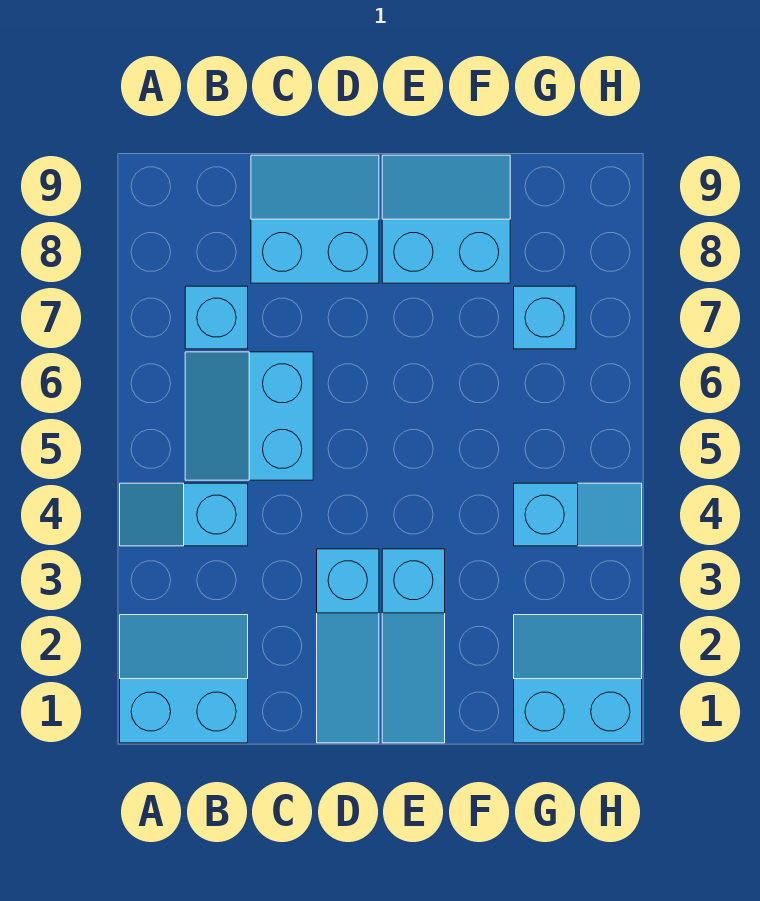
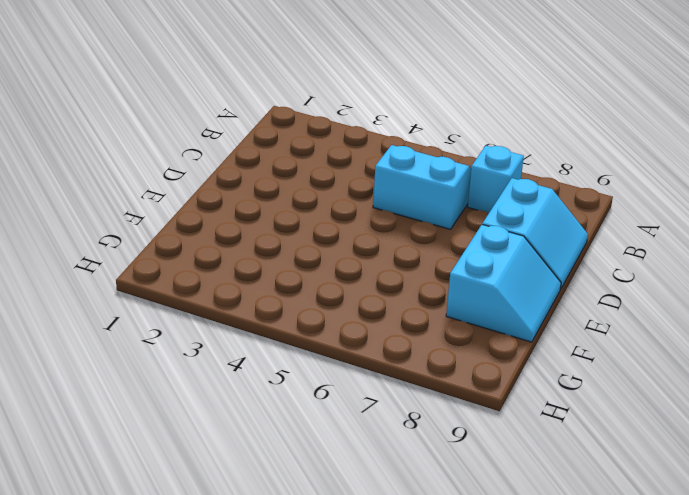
none -> cyan slope A1:B2 level 1 top 1
none -> cyan slope A4:B4 level 1 top B

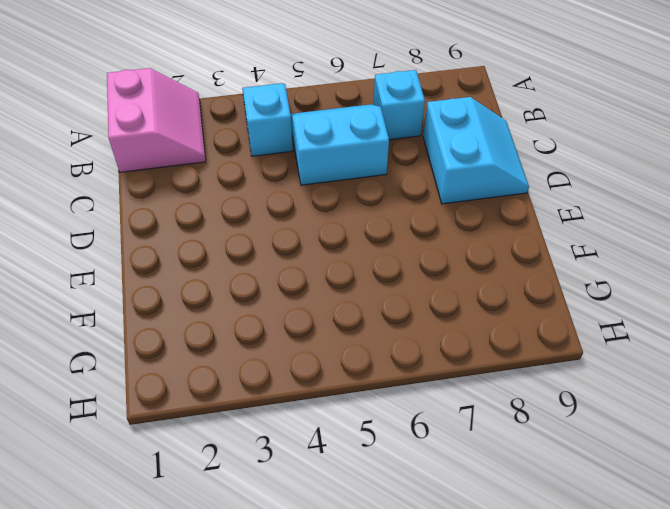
pink slope A1:B2 level 1 top 1 -> cyan slope A1:B2 level 1 top 1
none -> cyan slope D1:D3 level 1 top 3
none -> cyan slope E1:E3 level 1 top 3

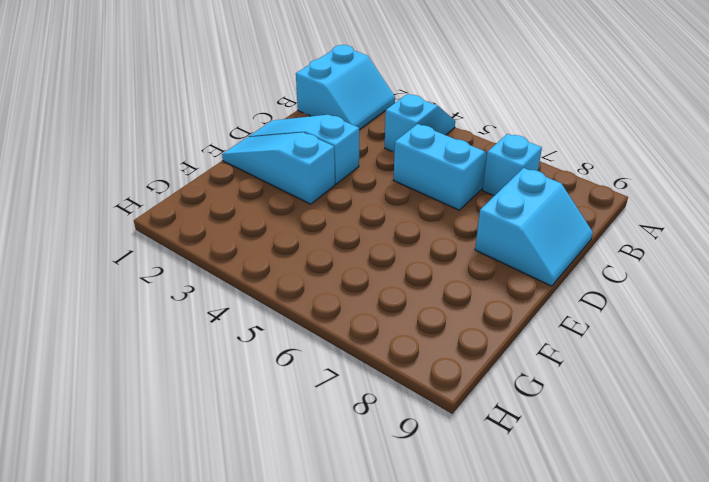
none -> cyan slope E8:F9 level 1 top 8
none -> cyan slope G1:H2 level 1 top 1

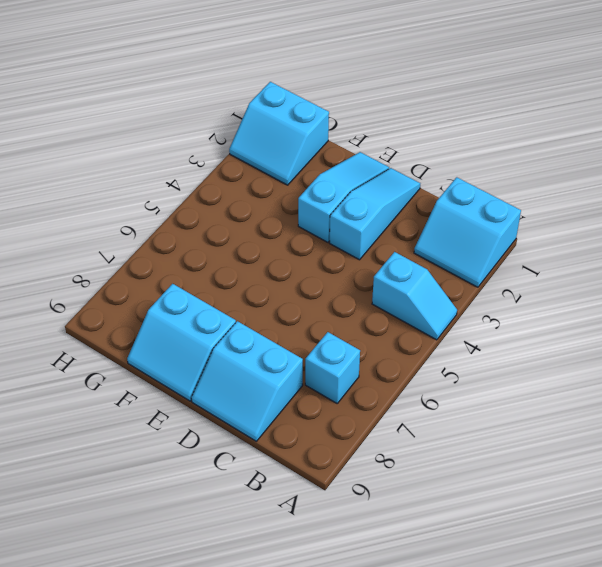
none -> cyan slope B5:C6 level 1 top C
none -> cyan slope G4:H4 level 1 top G

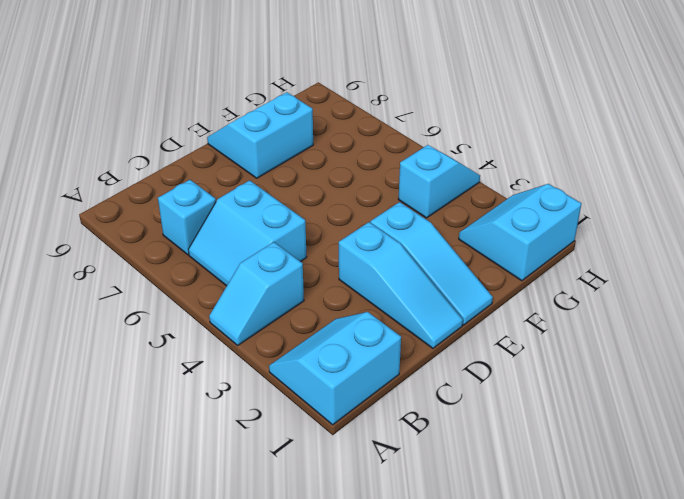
none -> cyan slope C8:D9 level 1 top 8
none -> cyan brick G7 level 1

